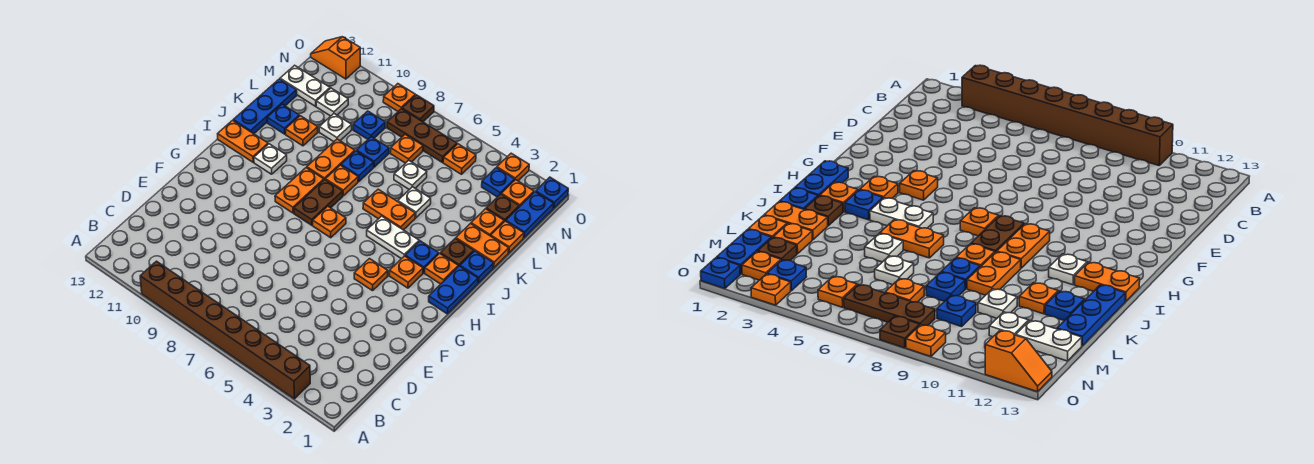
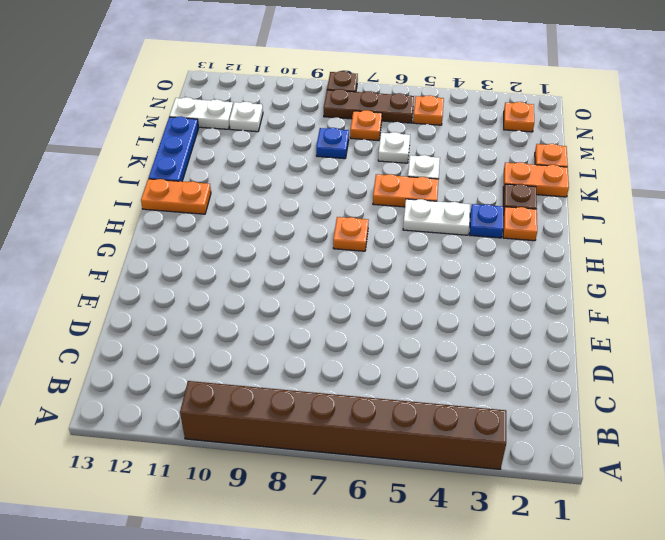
none -> orange plate G4 level 1
none -> blue plate H1:I1 level 1
none -> orange plate H3 level 1
none -> brown plate H8:I8 level 1

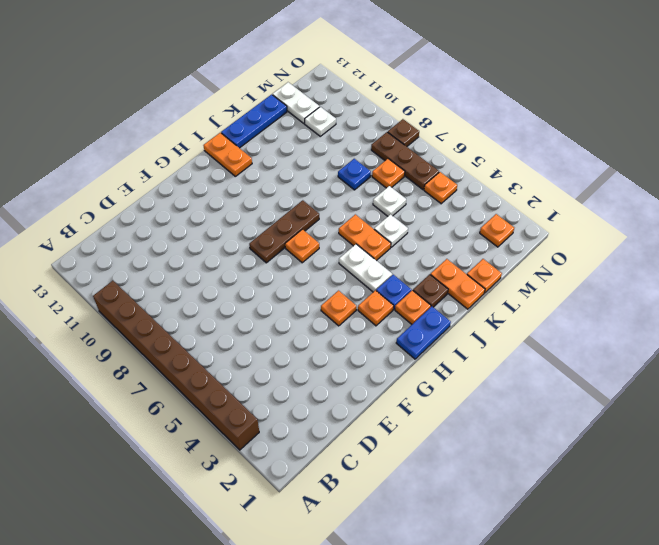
brown plate G8:I8 level 1 -> brown plate H8:I8 level 1
none -> orange plate H9:I9 level 1
none -> white plate I11 level 1
none -> blue plate J1 level 1
none -> orange plate J8 level 1

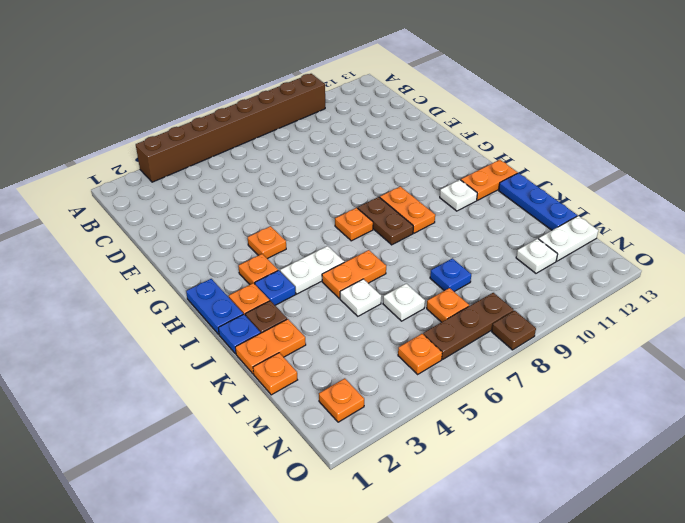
none -> orange plate J8 level 1
none -> orange plate J9:K9 level 1
none -> blue plate K8 level 1
none -> orange plate K11 level 1

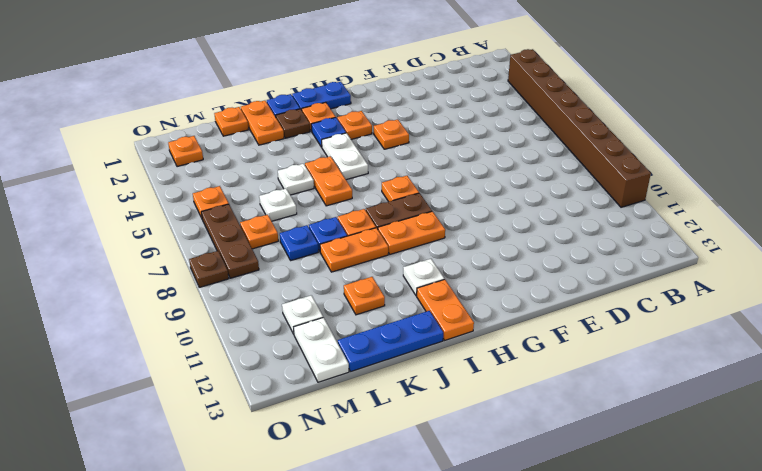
none -> blue plate K12 level 1
none -> orange plate L2 level 1
none -> white plate L10 level 1
none -> blue plate M1:N1 level 1

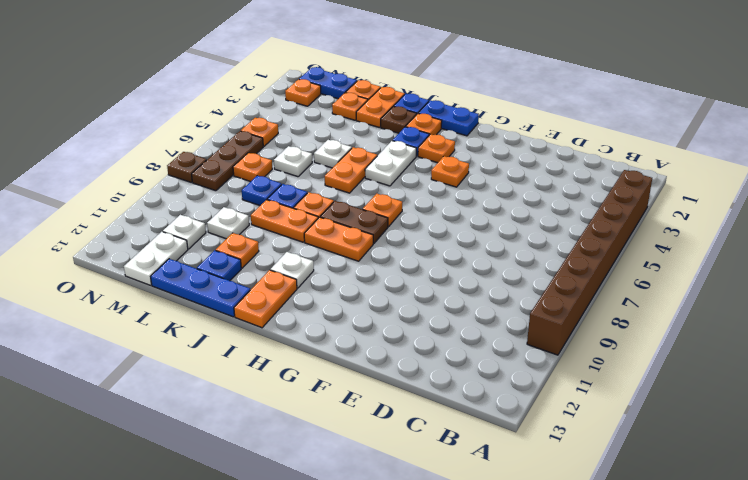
none -> brown plate M2 level 1
none -> blue plate M9 level 1
none -> blue plate N3 level 1
none -> blue plate O1 level 1

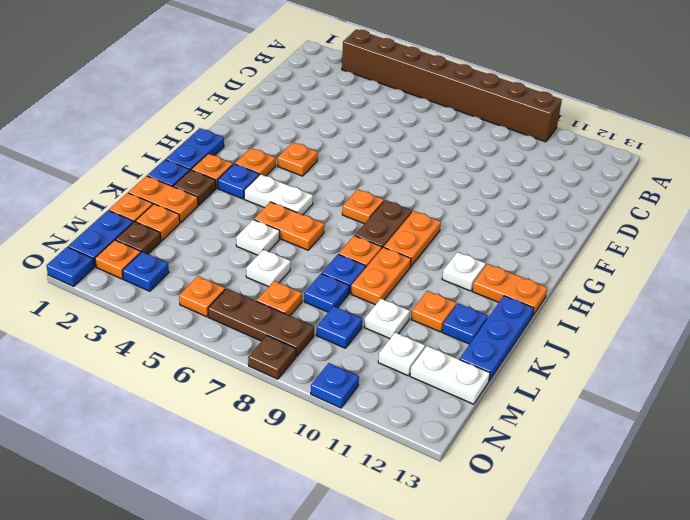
blue plate O10 level 1 -> none
none -> orange plate O3 level 1
none -> orange plate O9 level 1
none -> orange slope O12:O13 level 1 top 12

